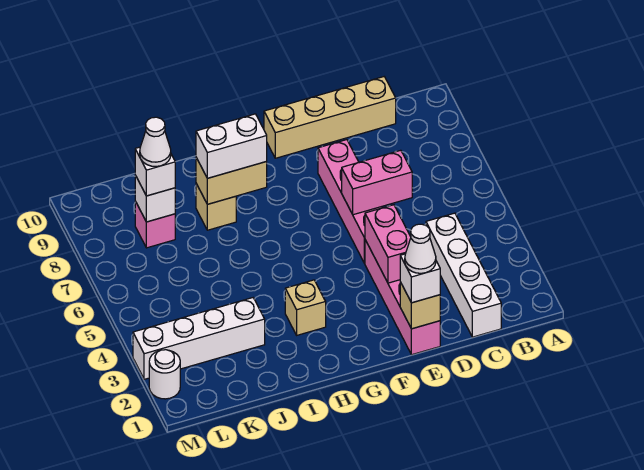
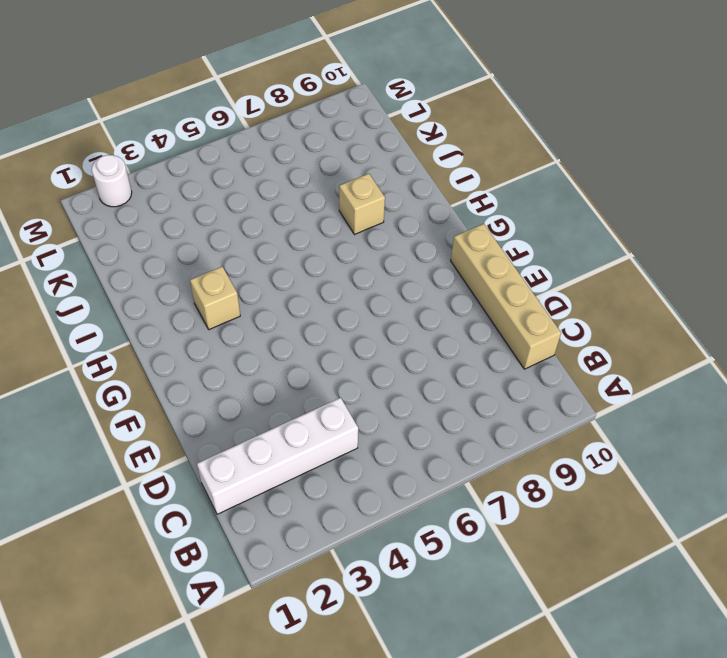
none -> pink brick E1:E4 level 1
none -> pink brick E5:E8 level 1
none -> white brick J3:M3 level 1

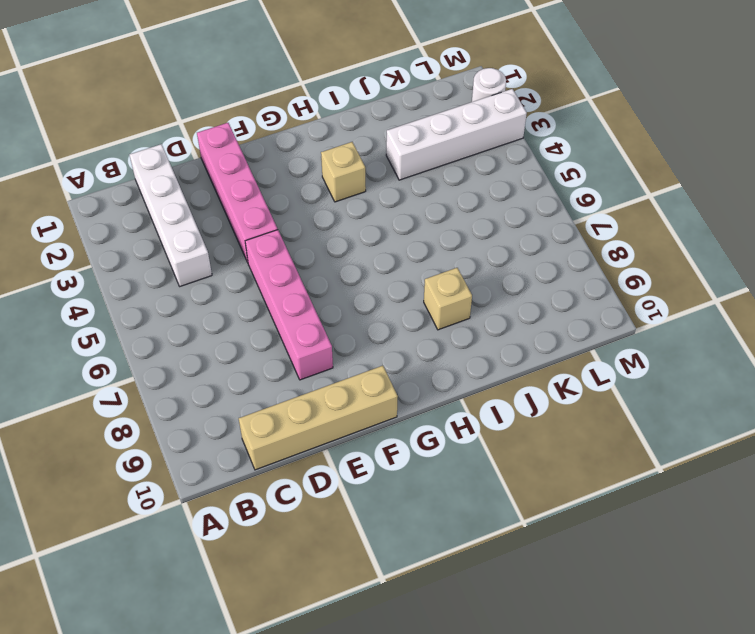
none -> pink brick K8 level 1
none -> pink brick D6:E6 level 2
none -> tan brick E1 level 2

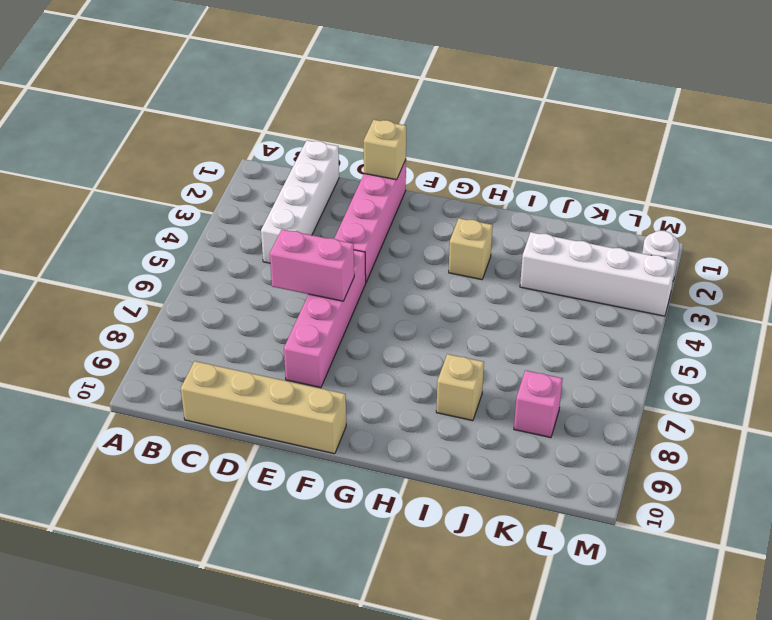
none -> pink brick E3:E4 level 2
none -> tan brick H8:I8 level 2
none -> white brick K8 level 2

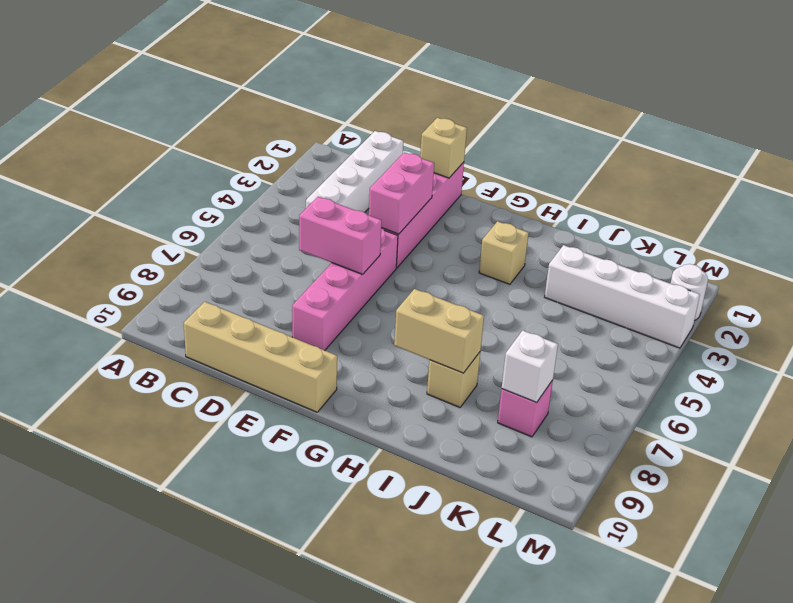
none -> white brick E1 level 3
none -> white brick H8:I8 level 3
none -> white brick K8 level 3

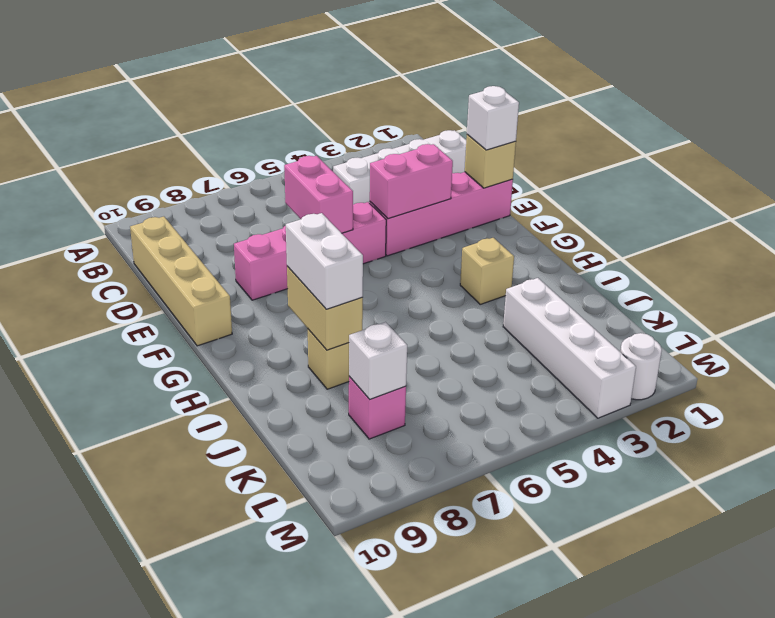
none -> white brick K8 level 3
none -> white cone E1 level 4
none -> white cone K8 level 4

